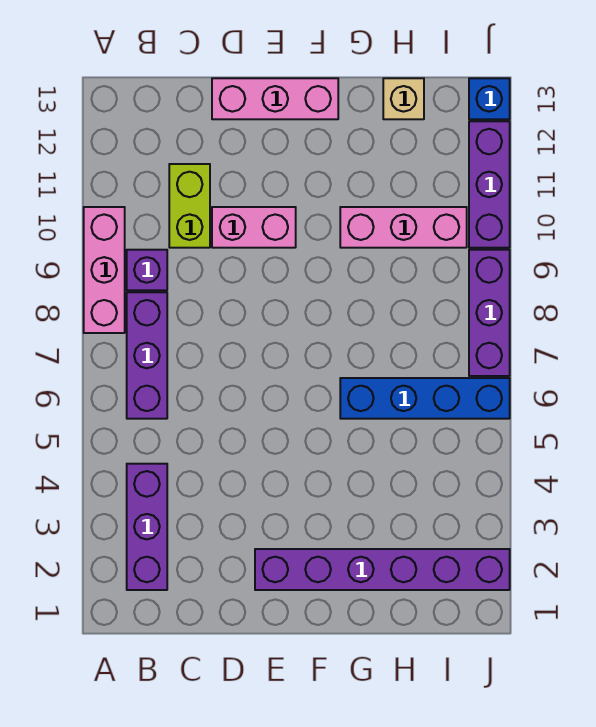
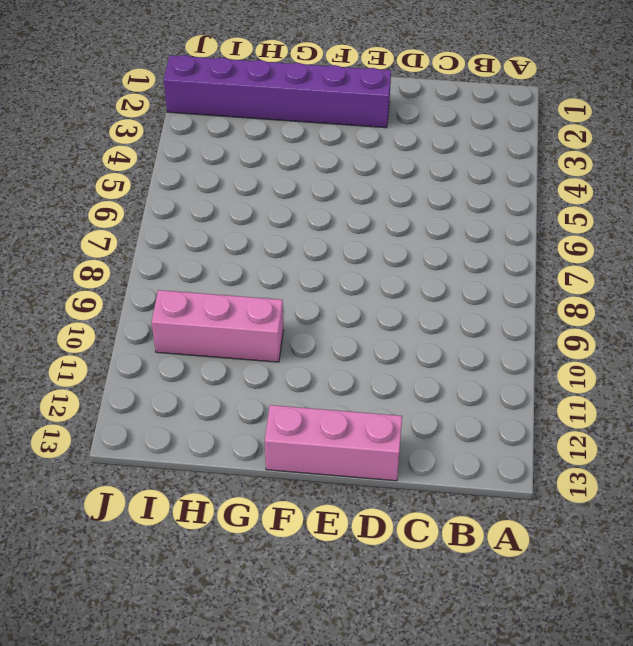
none -> pink brick A8:A10 level 1
none -> purple brick B2:B4 level 1
none -> purple brick B6:B8 level 1

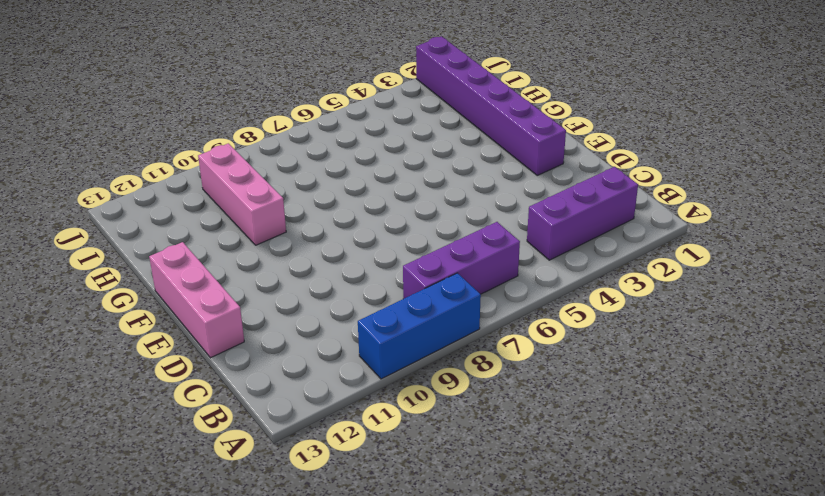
blue brick A8:A10 level 1 -> pink brick A8:A10 level 1
none -> purple brick B9 level 1
none -> lime brick C10:C11 level 1
none -> pink brick D10:E10 level 1

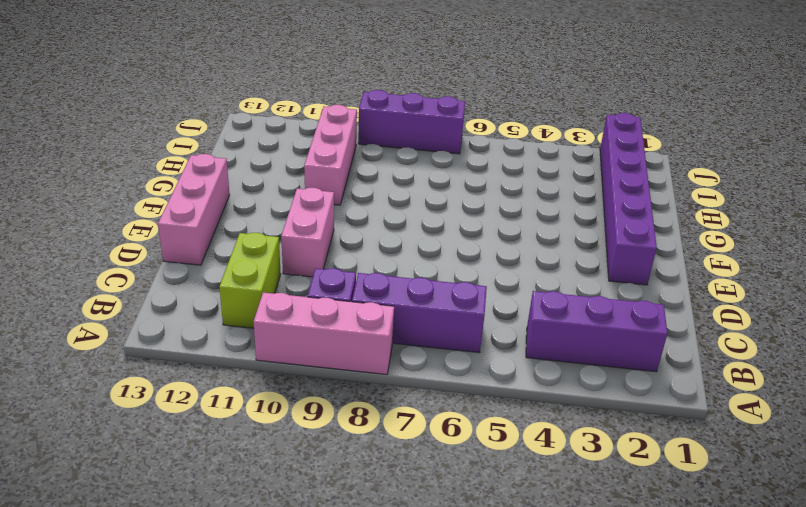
lime brick B11:C11 level 1 -> lime brick C10:C11 level 1
none -> blue brick G6:J6 level 1
none -> tan brick H13 level 1
none -> purple brick J10:J12 level 1

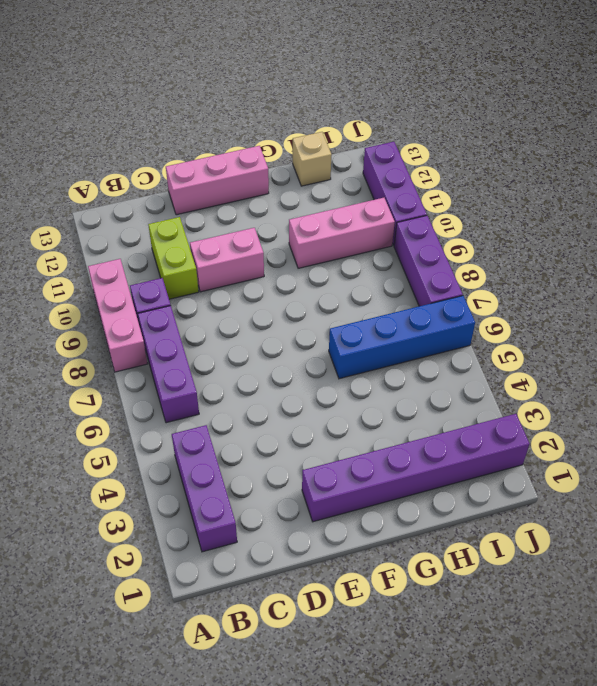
none -> blue brick J13 level 1

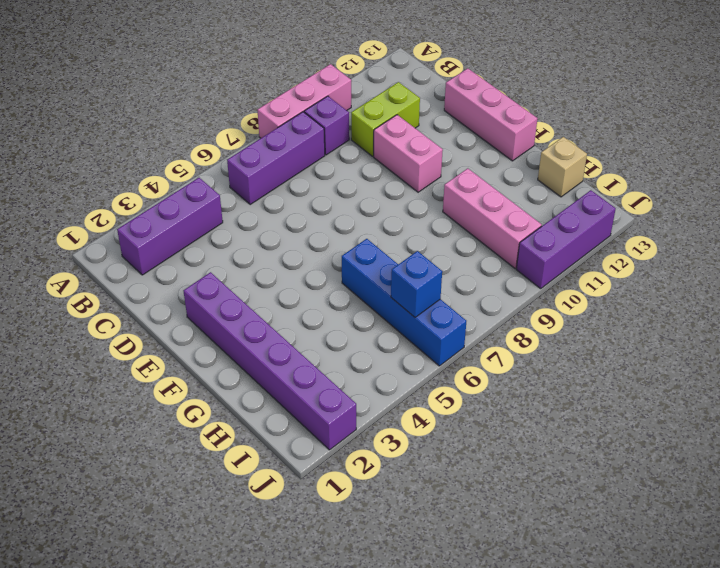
blue brick I6 level 2 -> blue brick J13 level 1
none -> purple brick J7:J9 level 1

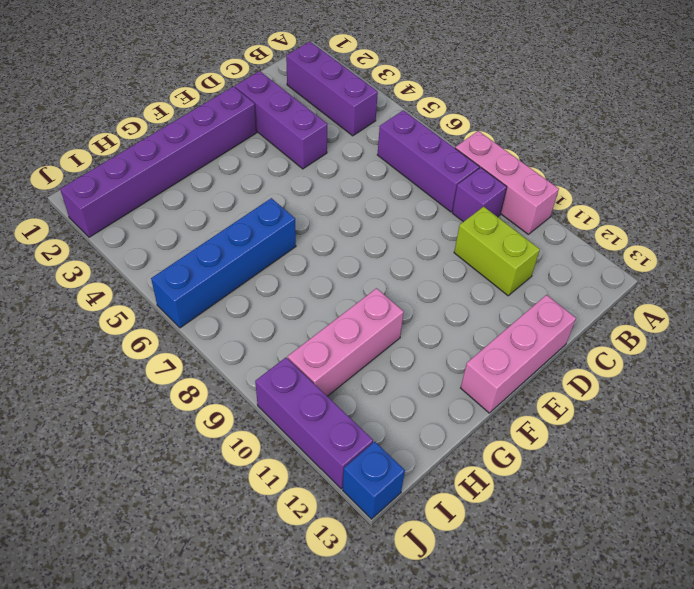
purple brick D2:D4 level 1 -> purple brick J7:J9 level 1
none -> pink brick D10:E10 level 1
none -> tan brick H13 level 1

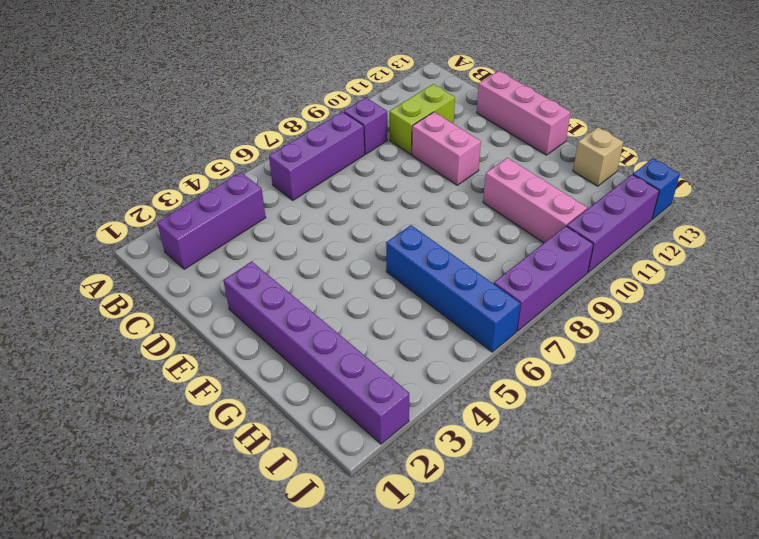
none -> pink brick A8:A10 level 1

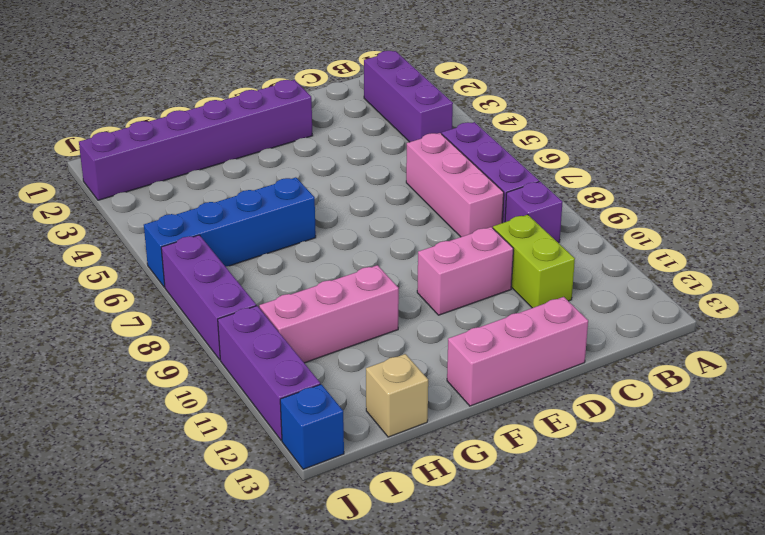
pink brick C6:C8 level 1 -> pink brick A8:A10 level 1

